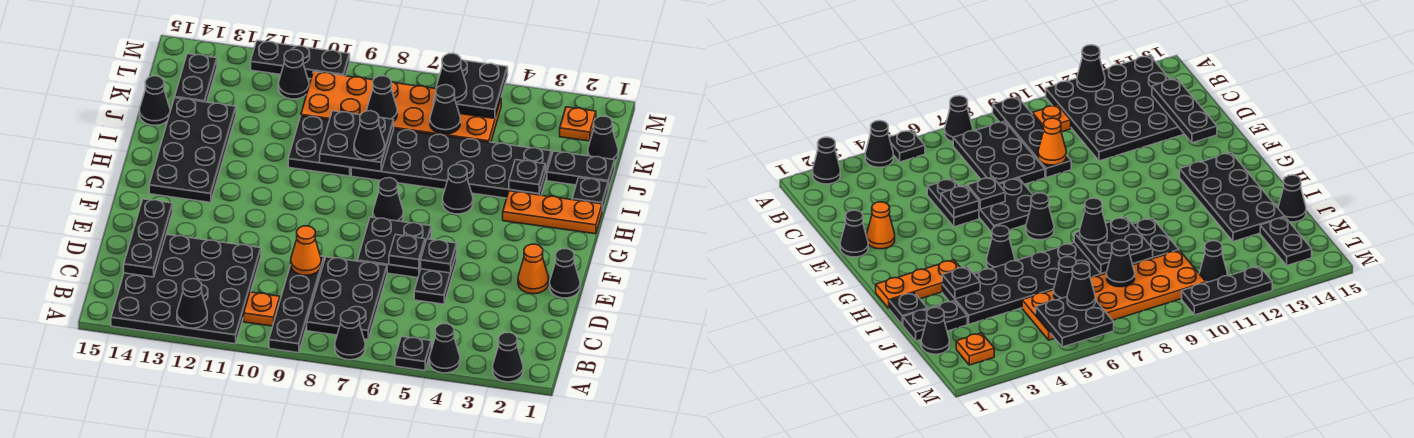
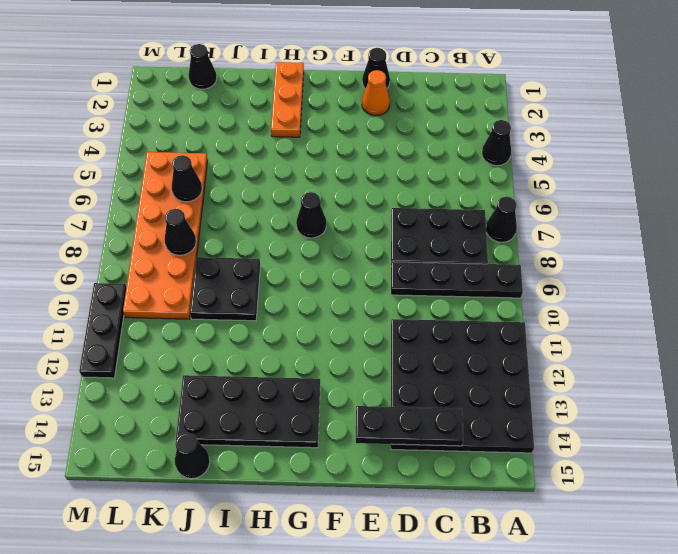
none -> black cone A2 level 1
none -> black plate A5 level 1
none -> orange plate B10 level 1
none -> black plate D5:E5 level 1

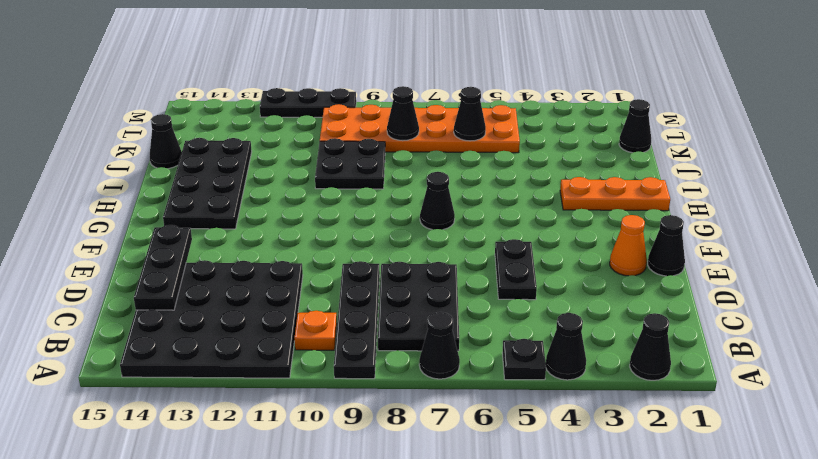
none -> black plate E6:F7 level 1
none -> black cone H5 level 1
none -> black plate I1 level 1
none -> black plate I3:J8 level 1

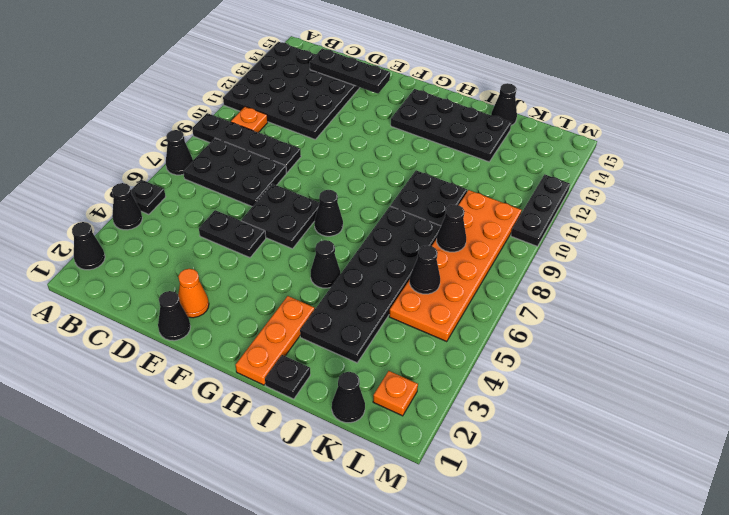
none -> black plate J1:J2 level 1
none -> black plate K14:L14 level 1
none -> black cone L11 level 1
none -> black cone A12 level 2

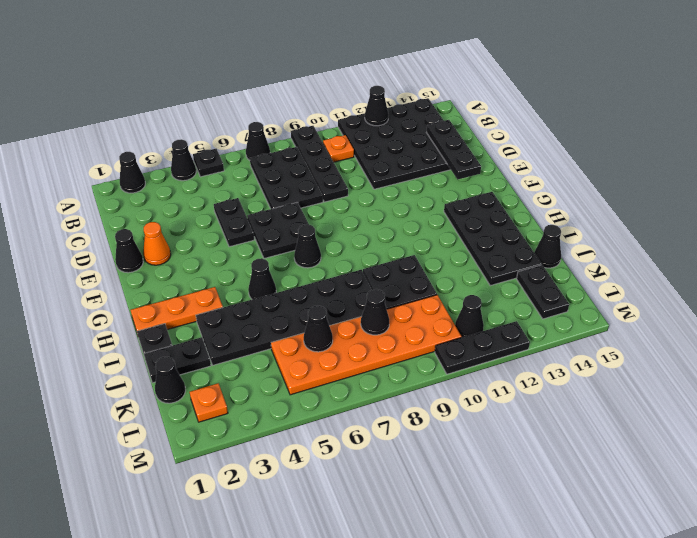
none -> orange cone D9 level 2
none -> black plate E5 level 2
none -> black plate E6 level 2
none -> black plate I3 level 2

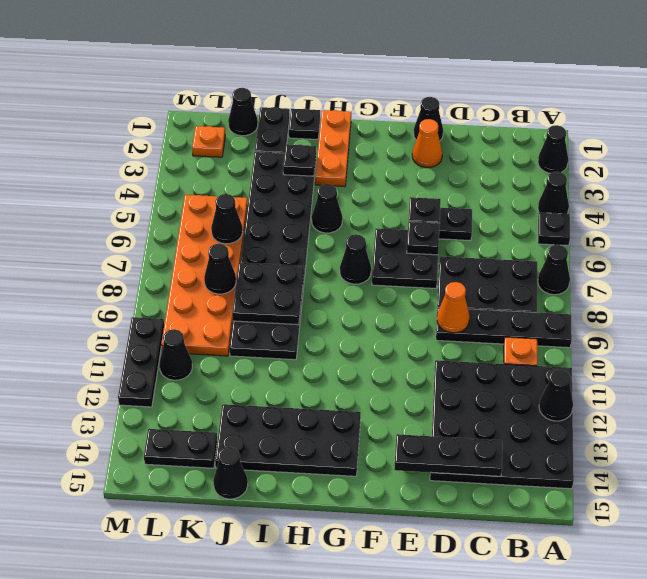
none -> black plate L5:M6 level 2
none -> black cone I8 level 3
none -> black cone L6 level 3

